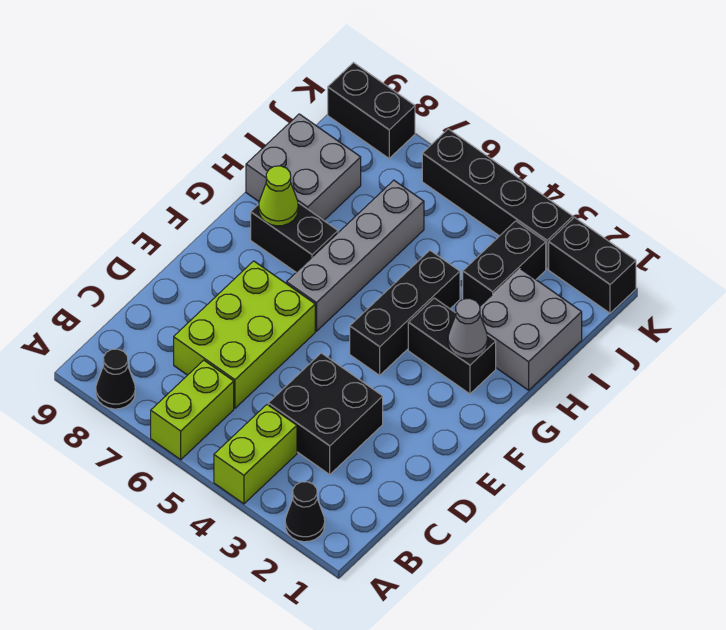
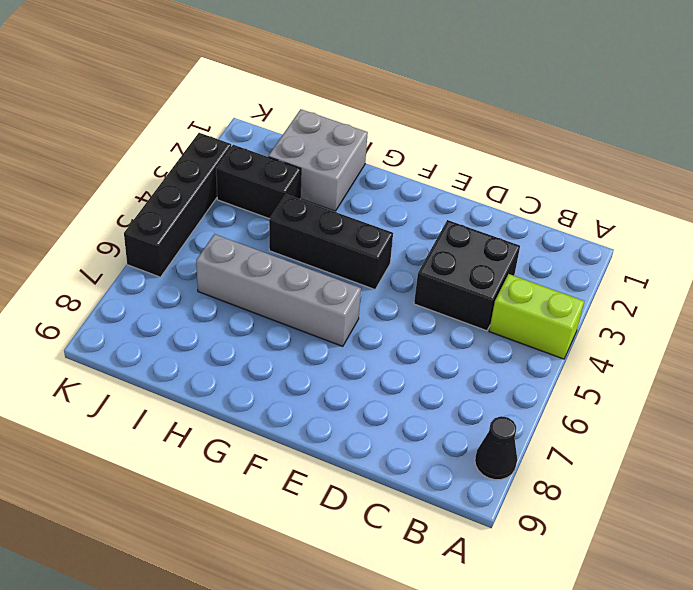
none -> black cone A2 level 1
none -> lime brick A6:B6 level 1
none -> lime brick C6:E7 level 1

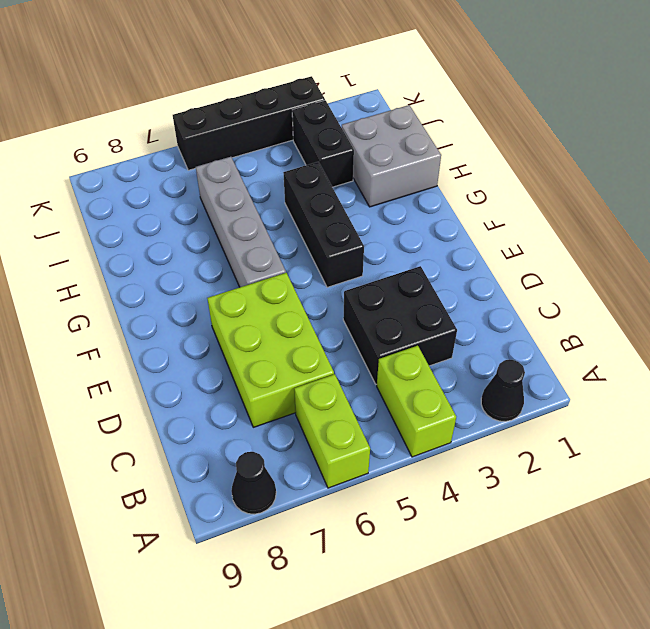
none -> black brick G2:G3 level 1
none -> black brick G7:G8 level 1
none -> grey brick H8:I9 level 1

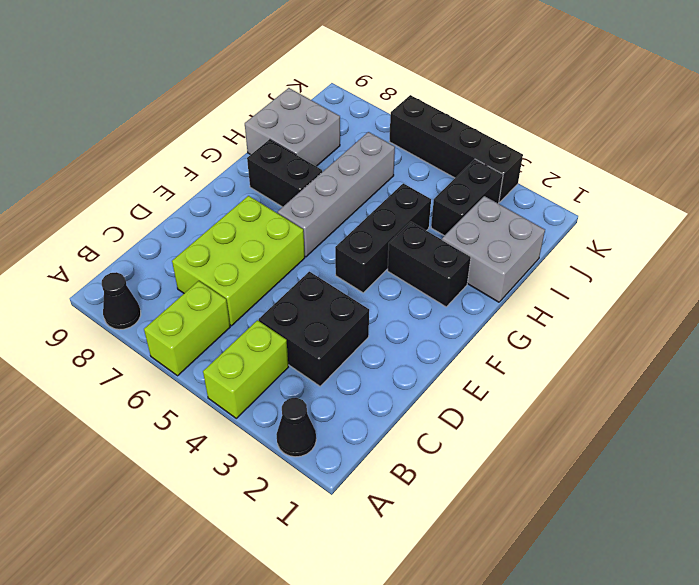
none -> black brick K1:K2 level 1
none -> black brick K8:K9 level 1
none -> grey cone G2 level 2

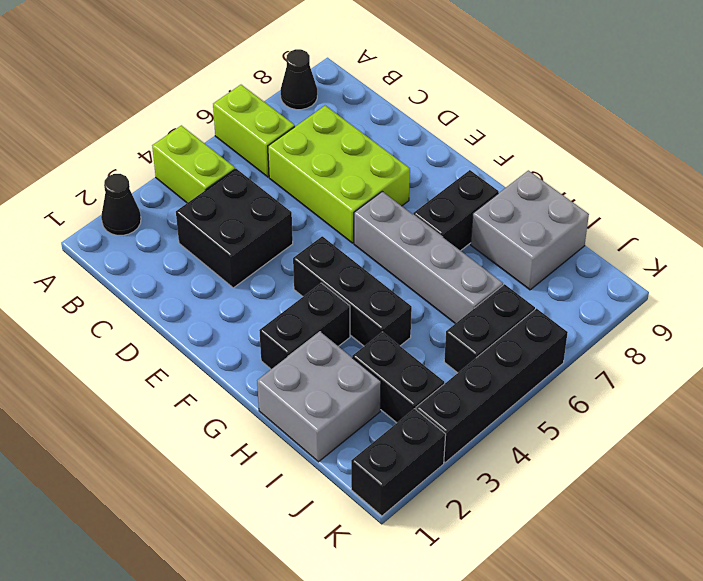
black brick J5:J6 level 1 -> black brick K8:K9 level 1
none -> grey cone G2 level 2
none -> lime cone G8 level 2

